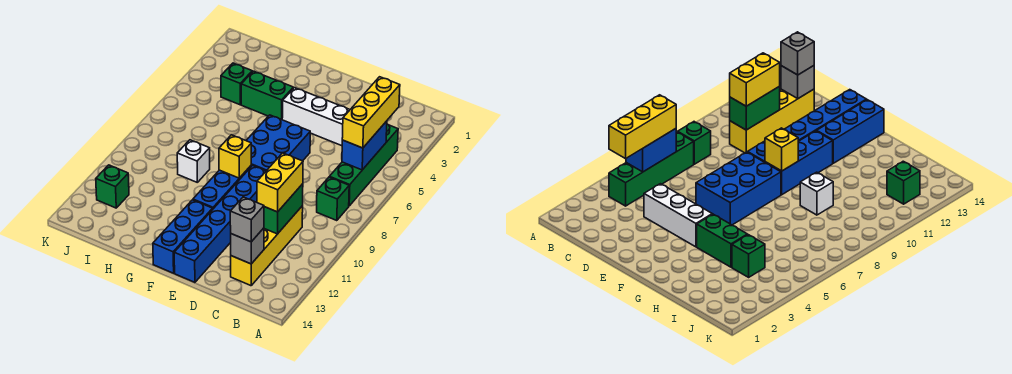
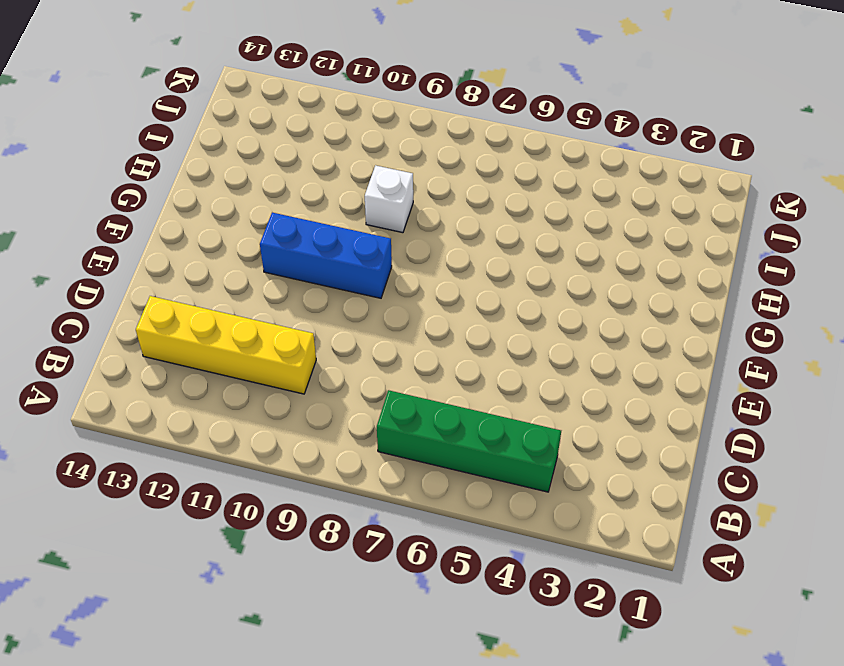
none -> green brick B8 level 1
none -> white brick D4:F4 level 1
none -> blue brick E6:F8 level 1

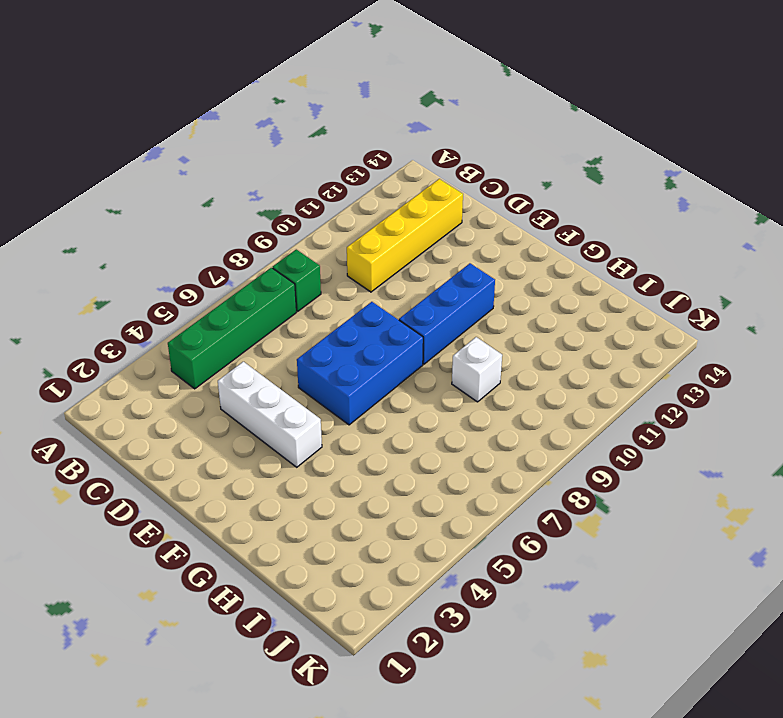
none -> blue brick E9:E14 level 1
none -> blue brick F12:F14 level 1
none -> green brick G4:H4 level 1

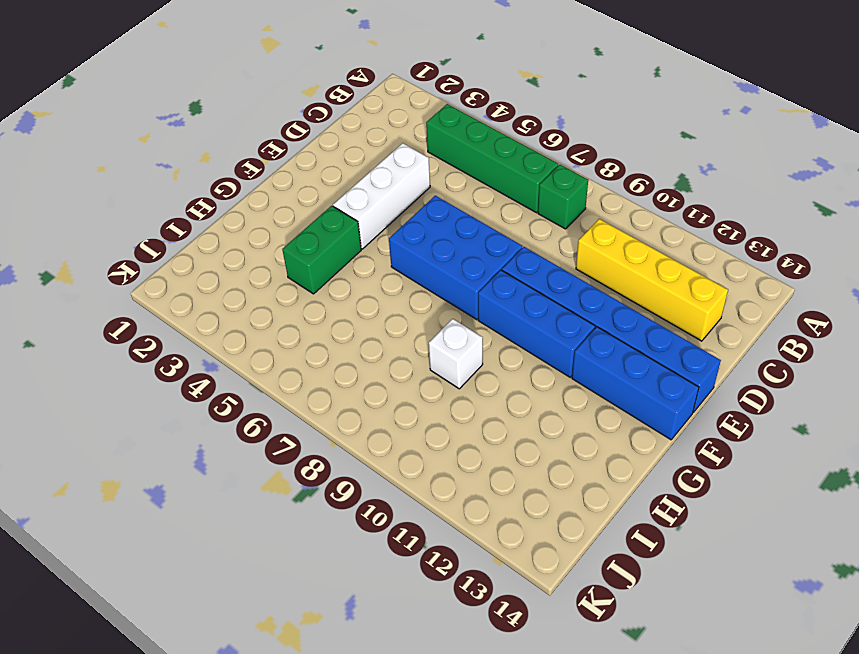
none -> green brick I4 level 1
none -> green brick J12 level 1
none -> blue brick B5:B6 level 2

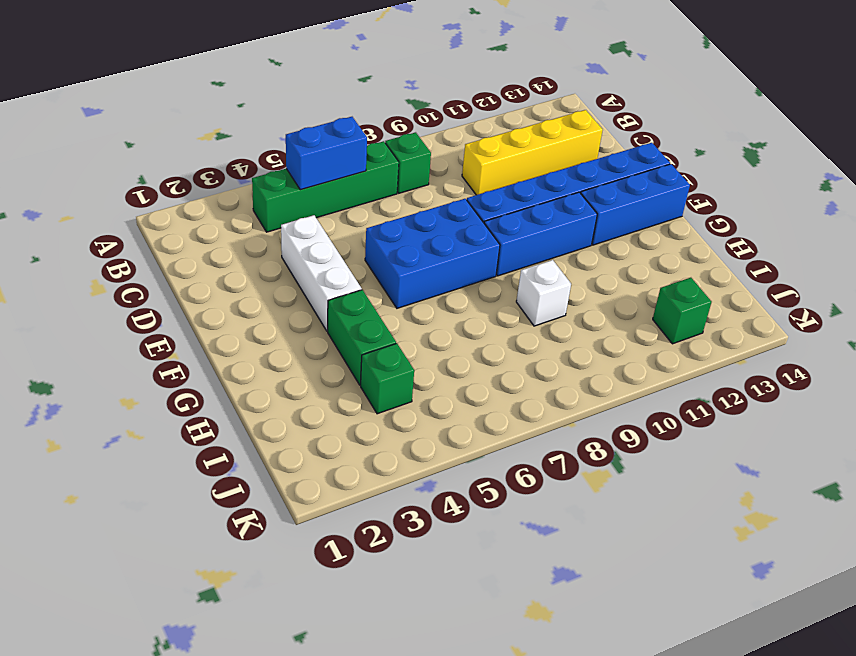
none -> green brick C10:C11 level 2
none -> grey brick C13 level 2
none -> yellow brick F9 level 2

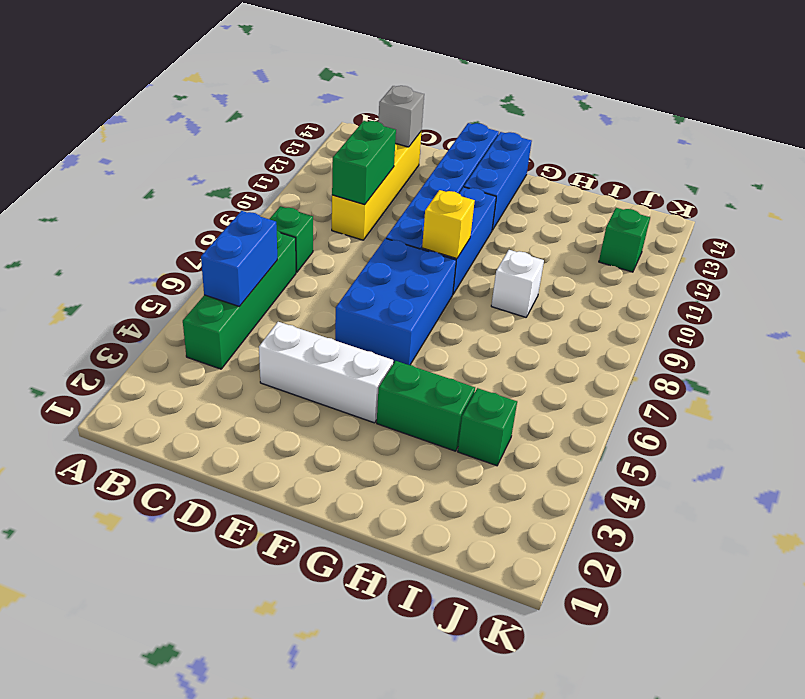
none -> yellow brick B4:B6 level 3
none -> yellow brick C10:C11 level 3
none -> grey brick C13 level 3

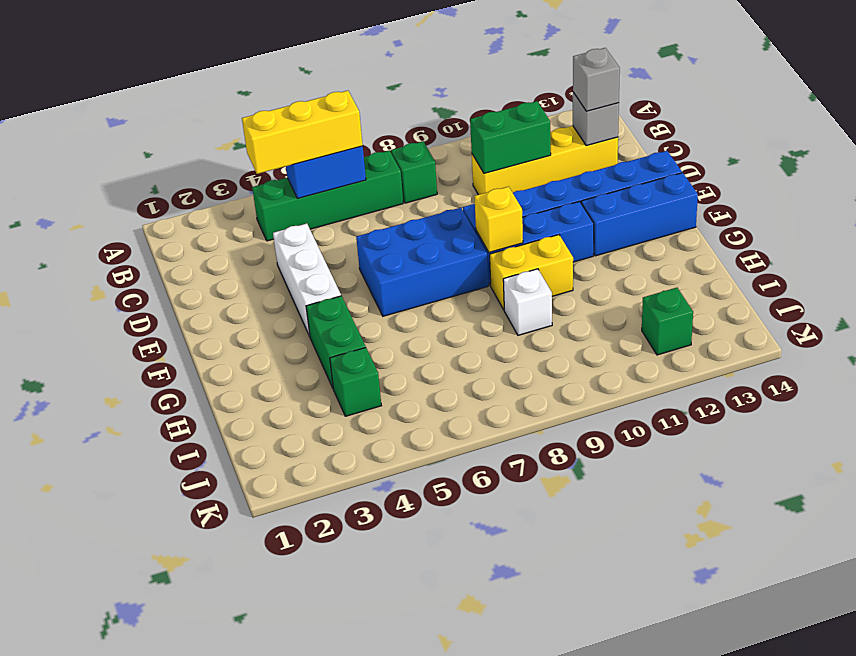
yellow brick G9:G10 level 1 -> yellow brick C10:C11 level 3

